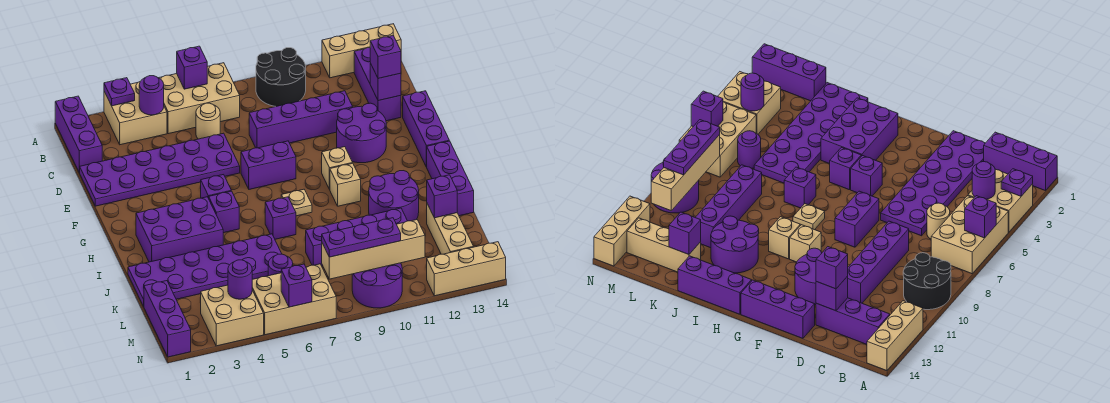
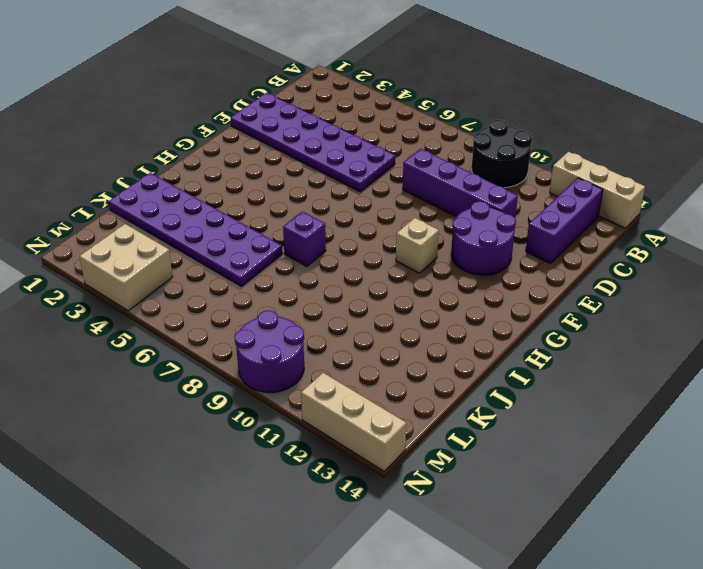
none -> purple brick A1:C1 level 1
none -> tan brick A3:B4 level 1
none -> tan brick A5:B7 level 1
none -> tan round brick C6 level 1

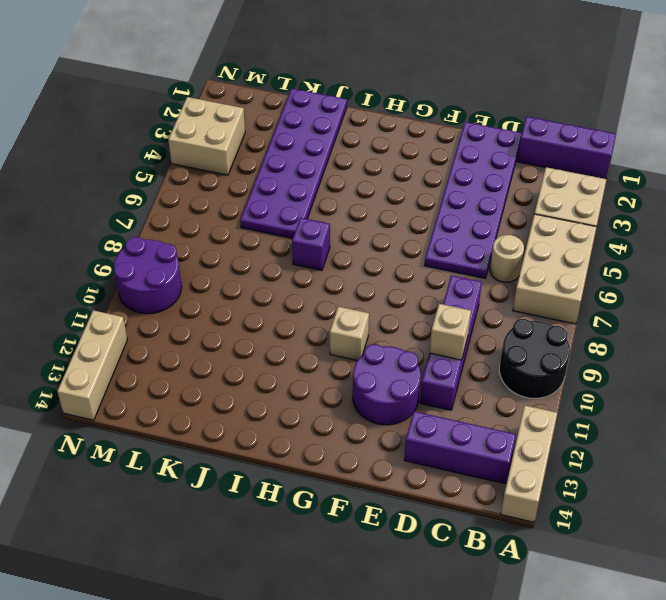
tan brick D10 level 2 -> tan brick H10 level 1
none -> purple brick E14:G14 level 1
none -> purple brick F7:F8 level 1
none -> purple brick G5 level 1
none -> purple brick H2:I4 level 1

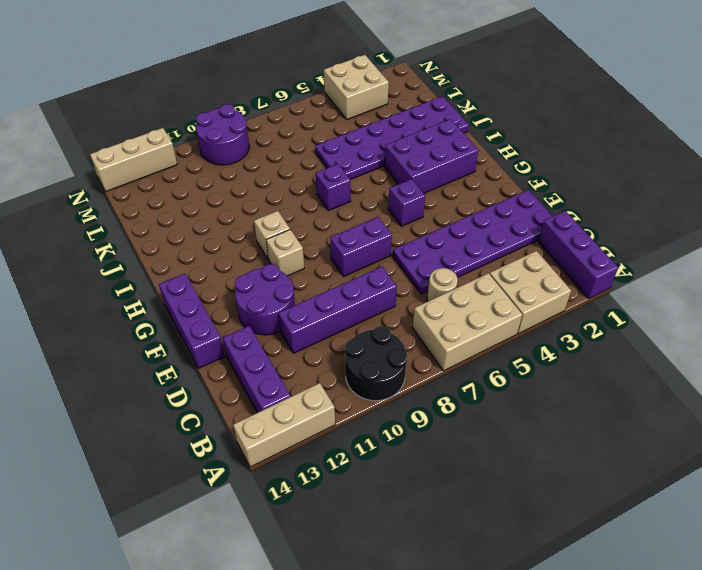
none -> purple brick H5 level 1
none -> tan plate H8 level 1
none -> purple brick H14:J14 level 1
none -> purple round brick I11:J12 level 1

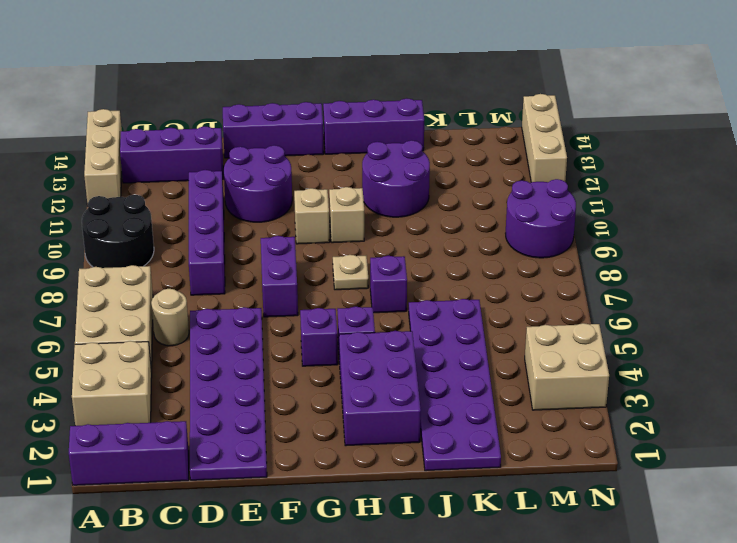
none -> purple brick K8:K11 level 1
none -> tan brick K13:M13 level 1
none -> purple brick L1:N1 level 1
none -> purple round brick L6 level 1

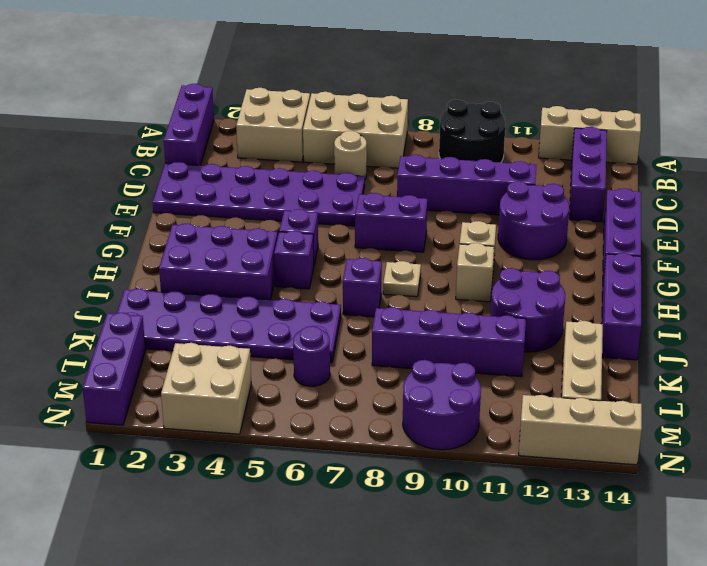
none -> tan brick M5:N7 level 1
none -> purple plate A3 level 2
none -> purple brick A6 level 2
none -> purple round brick B4 level 2

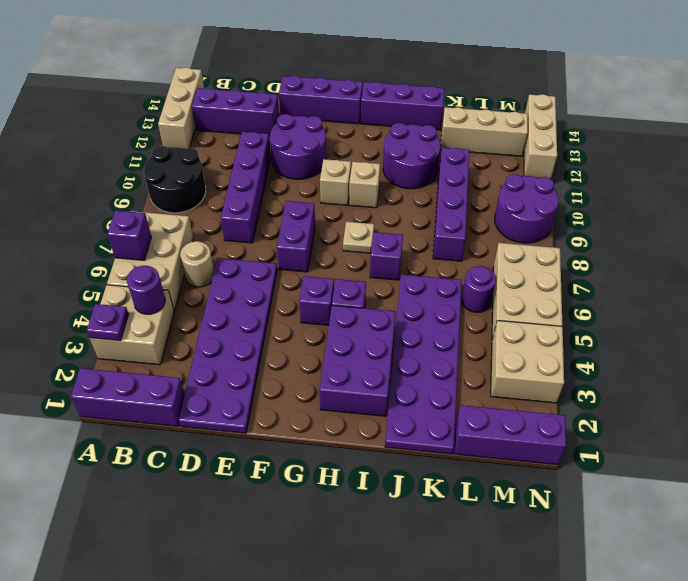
none -> purple brick D13 level 2
none -> purple brick K13 level 2
none -> purple round brick M4 level 2
none -> tan brick M8:M11 level 2

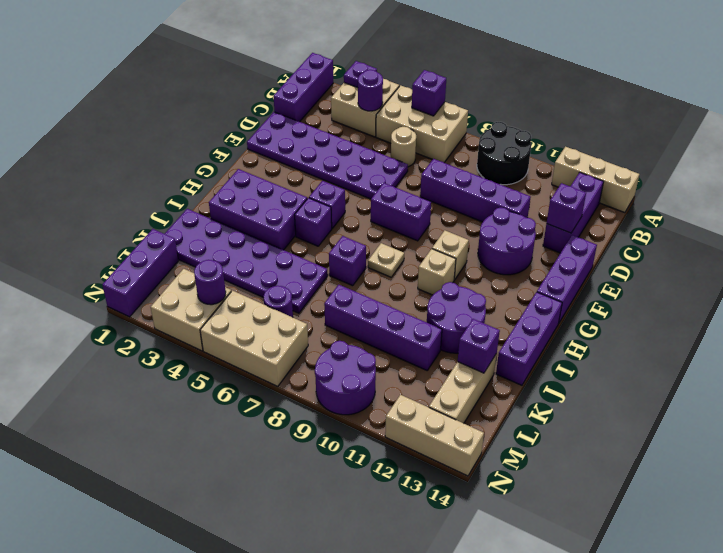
none -> tan brick M8:M11 level 2
none -> purple brick N6 level 2
none -> purple brick D13 level 3
none -> purple plate M8:M10 level 3

